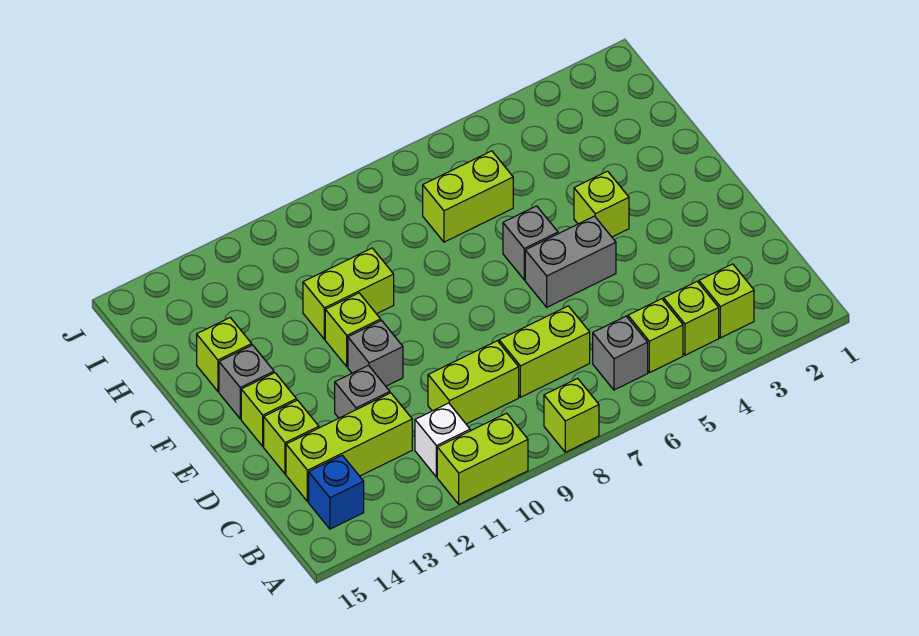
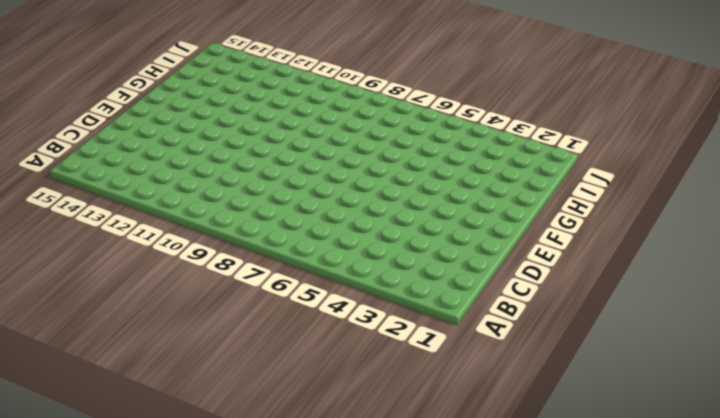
none -> lime brick A8 level 1
none -> lime brick A10:A11 level 1
none -> lime brick B3 level 1

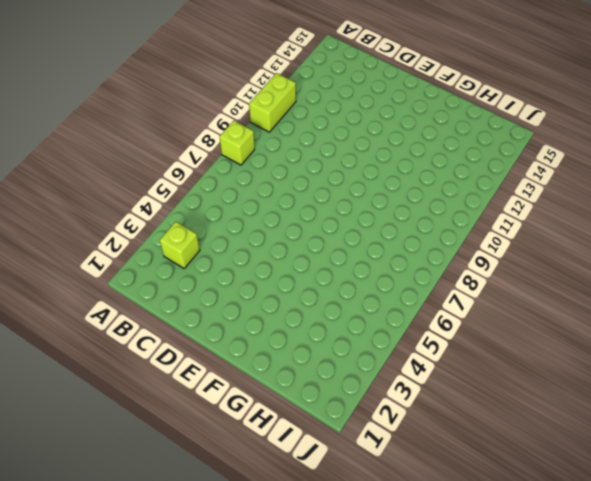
none -> lime brick B4 level 1
none -> lime brick B5 level 1
none -> grey brick B6 level 1

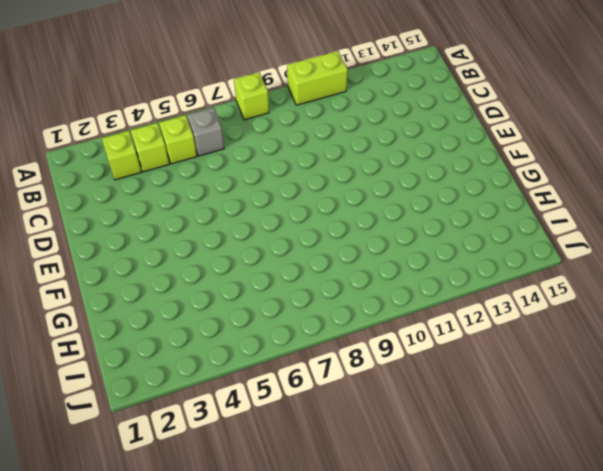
none -> white brick B11 level 1
none -> blue brick B14 level 1
none -> lime brick C7:C8 level 1

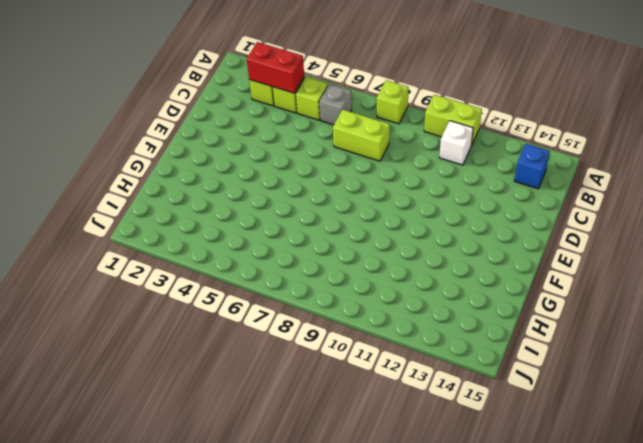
red brick B3:B4 level 2 -> none
none -> lime brick C9:C10 level 1
none -> lime brick C12:C14 level 1
none -> grey brick D12 level 1

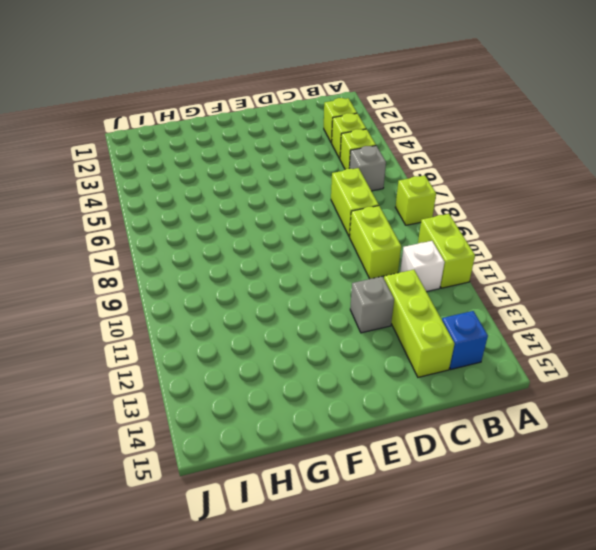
none -> lime brick D14 level 1
none -> grey brick E5:E6 level 1
none -> grey brick E11 level 1

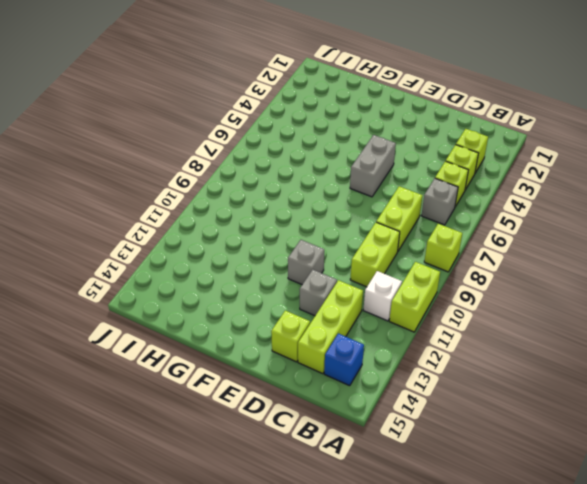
none -> lime brick E14 level 1
none -> lime brick F4 level 1
none -> grey brick F6 level 1

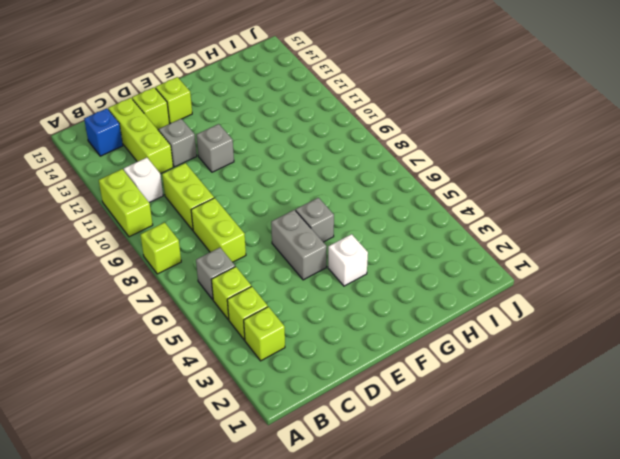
white brick F4 level 1 -> lime brick F4 level 1
none -> lime brick F11 level 1
none -> grey brick F14 level 1
none -> lime brick G10:G11 level 1

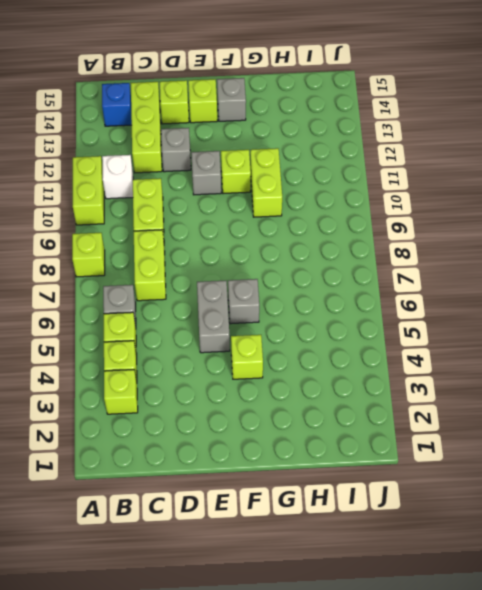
none -> lime brick G14 level 1
none -> lime brick H6:H7 level 1

